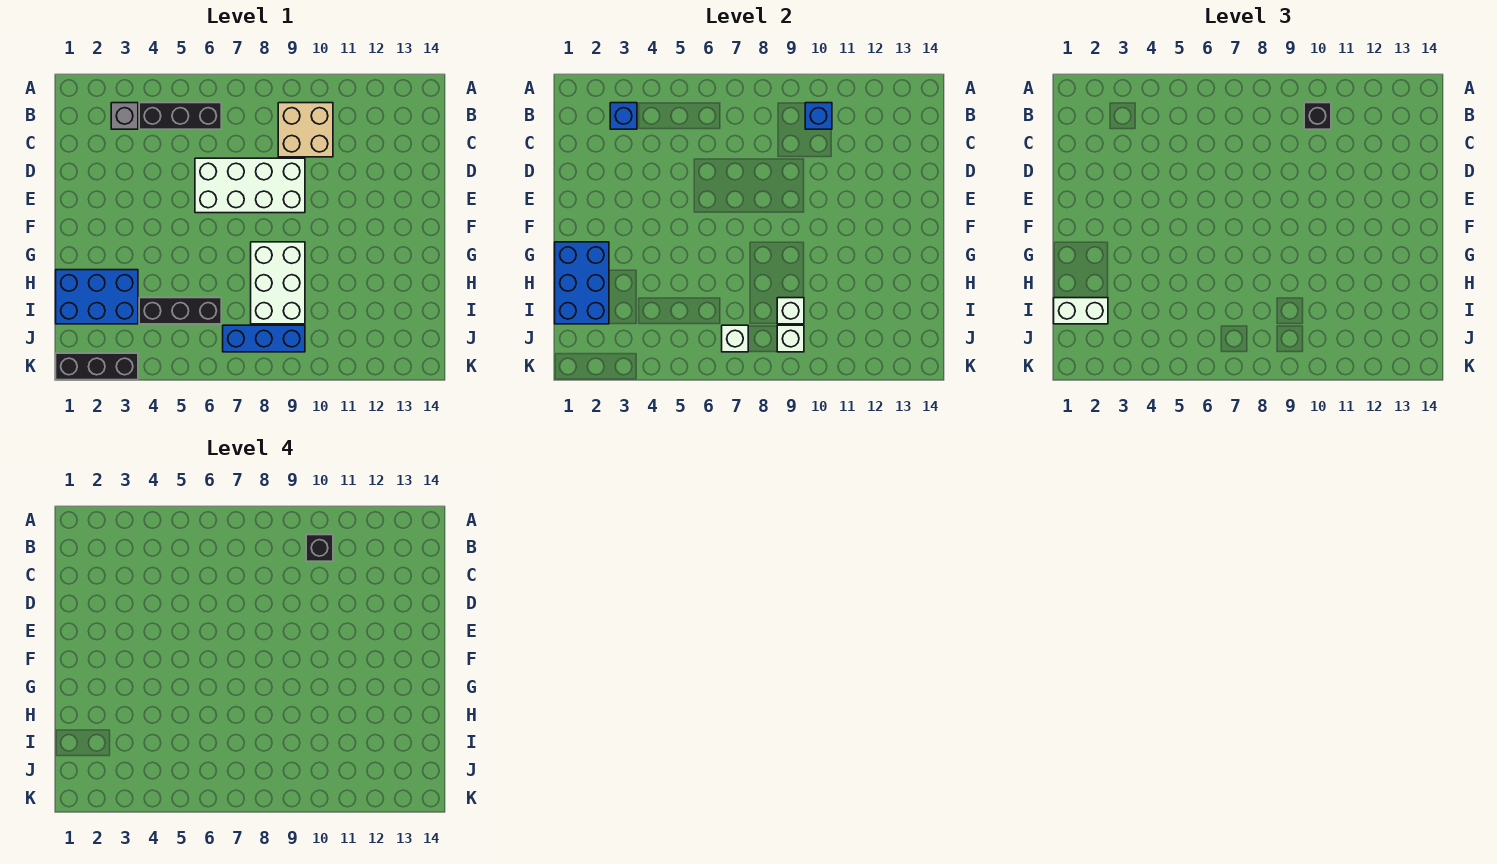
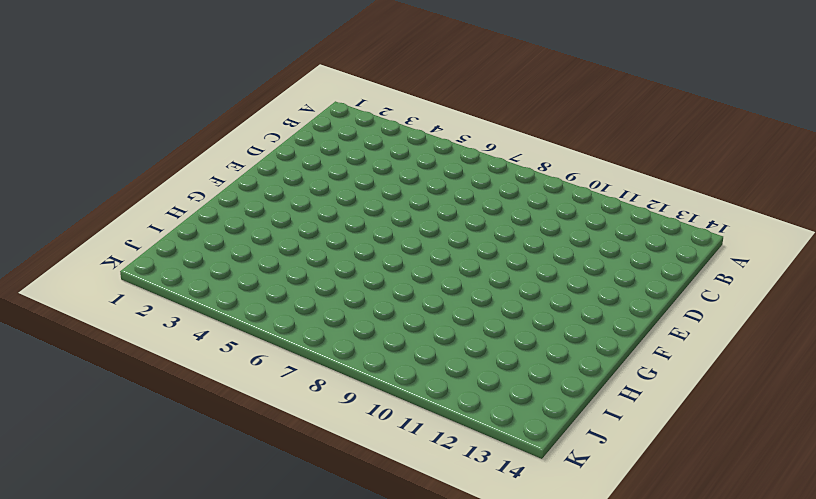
none -> grey brick B3 level 1
none -> black brick B4:B6 level 1
none -> tan brick B9:C10 level 1

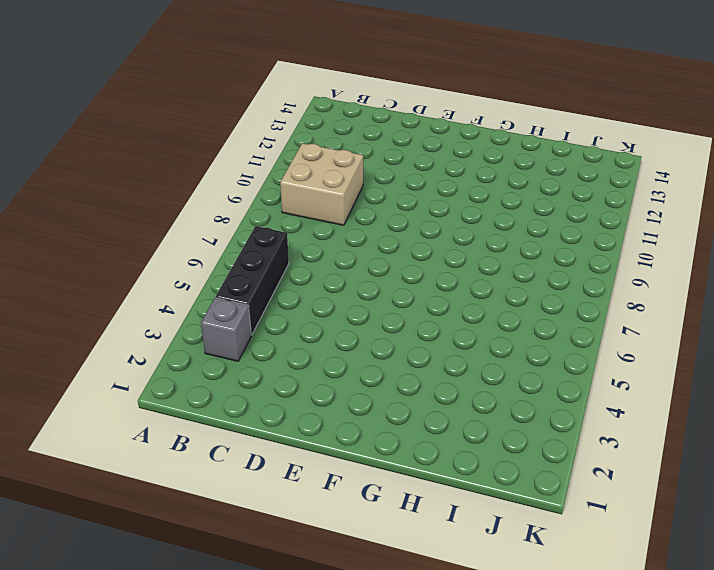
none -> white brick D6:E9 level 1
none -> white brick G8:I9 level 1
none -> blue brick H1:I3 level 1

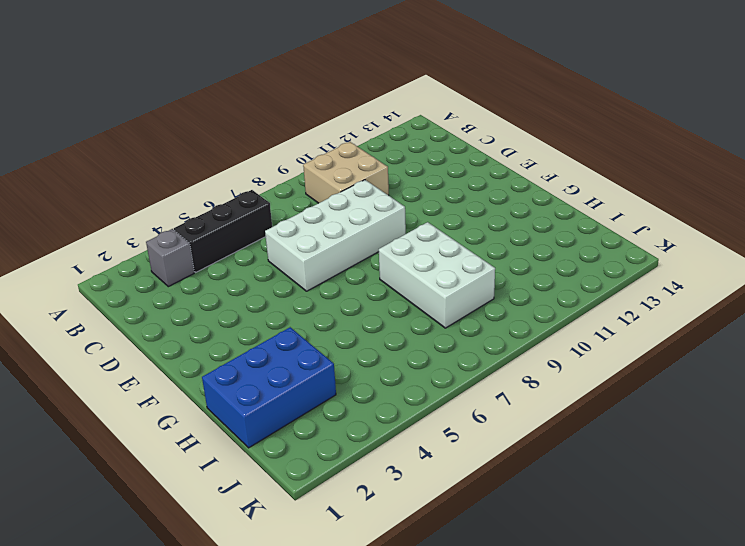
none -> black brick I4:I6 level 1
none -> blue brick J7:J9 level 1
none -> black brick K1:K3 level 1

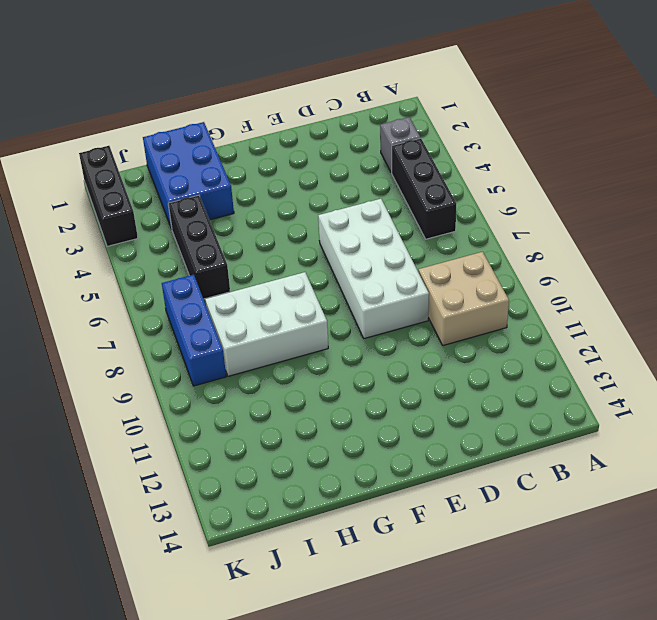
none -> blue brick B3 level 2
none -> blue brick B10 level 2
none -> blue brick G1:I2 level 2

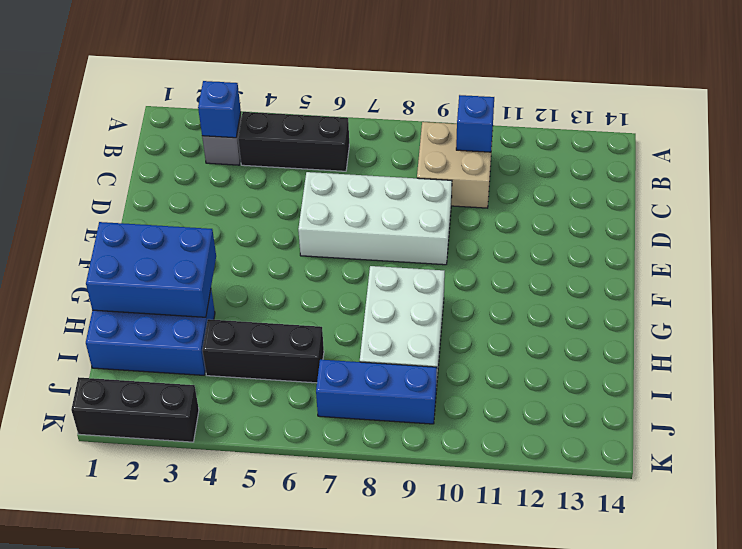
blue brick G1:H3 level 2 -> blue brick G1:I2 level 2
none -> white brick I9 level 2
none -> white brick J7 level 2
none -> white brick J9 level 2

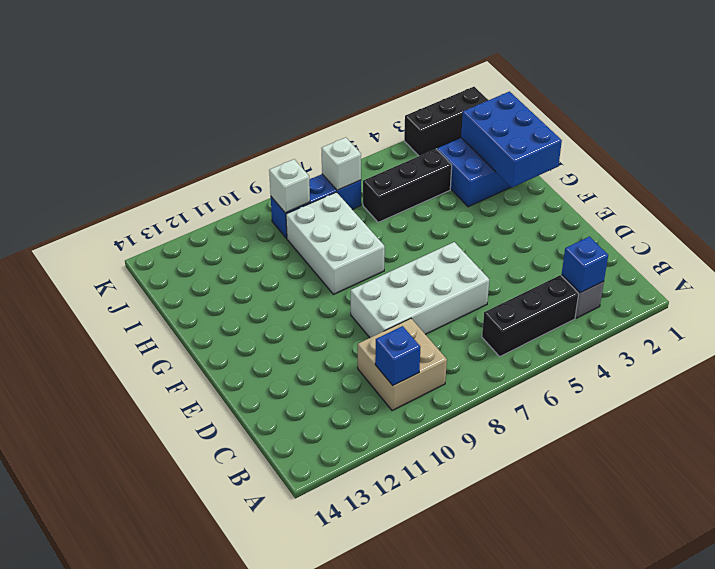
none -> white brick I9 level 2
none -> black brick B10 level 3
none -> white brick I1:I2 level 3

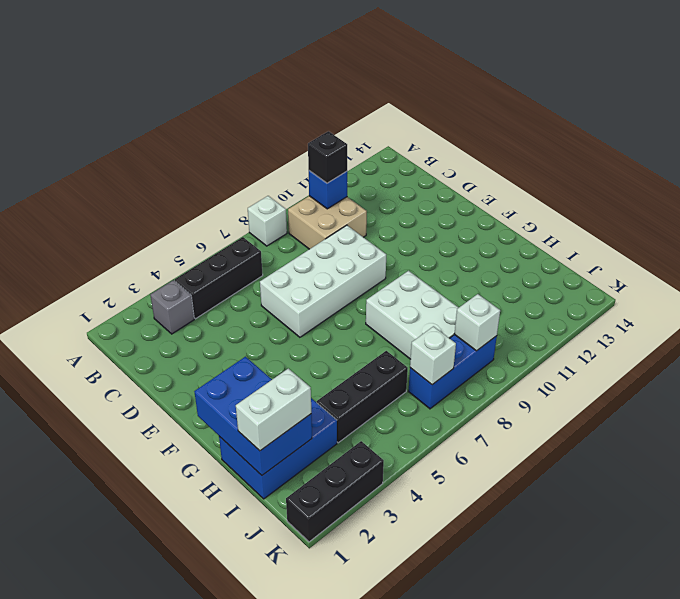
white brick A8 level 1 -> white brick I9 level 2
none -> blue brick B3 level 2
none -> black brick B10 level 4

